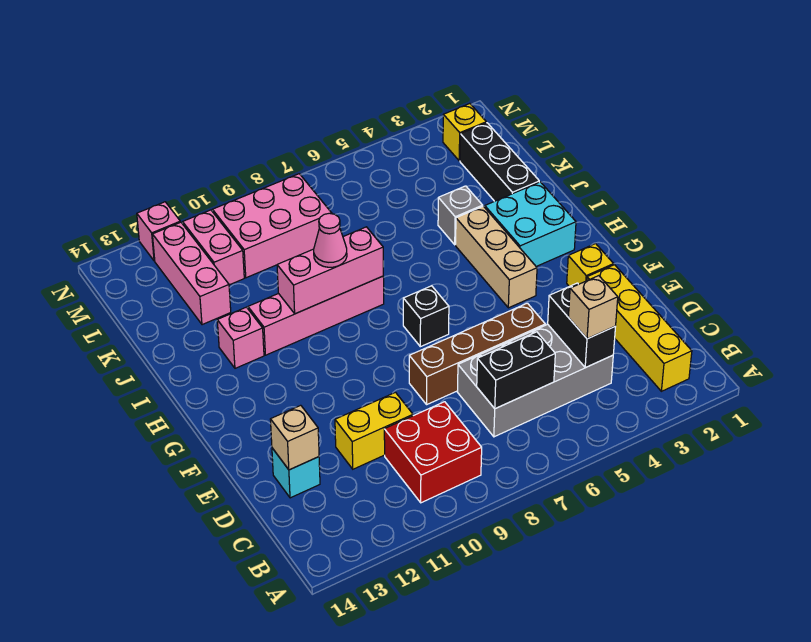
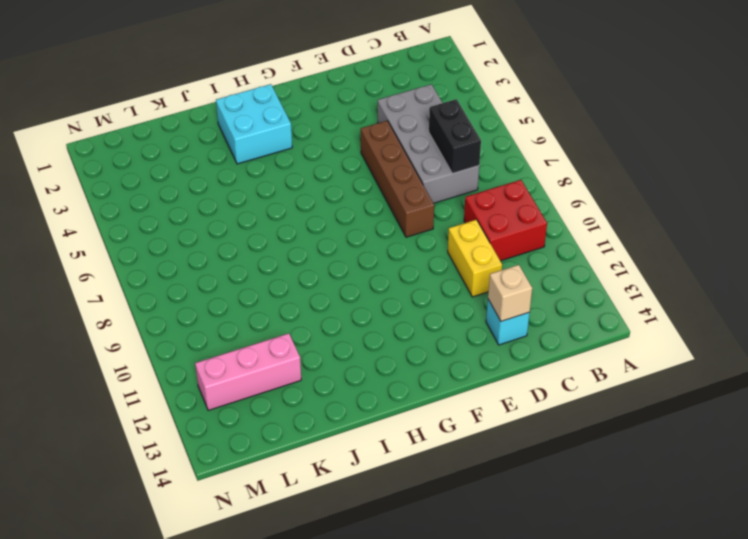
none -> yellow brick B2:E2 level 1
none -> yellow brick F2 level 1
none -> tan brick G4:I4 level 1

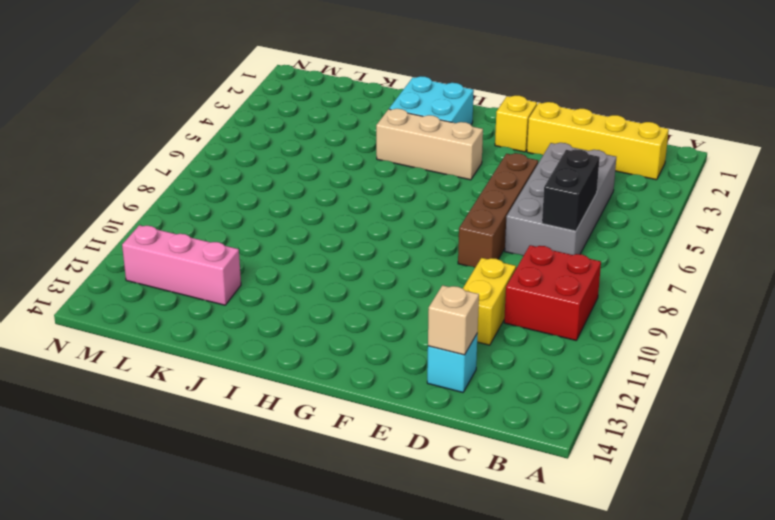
none -> black brick G7 level 1
none -> pink brick I8:I11 level 1
none -> pink brick I12 level 1

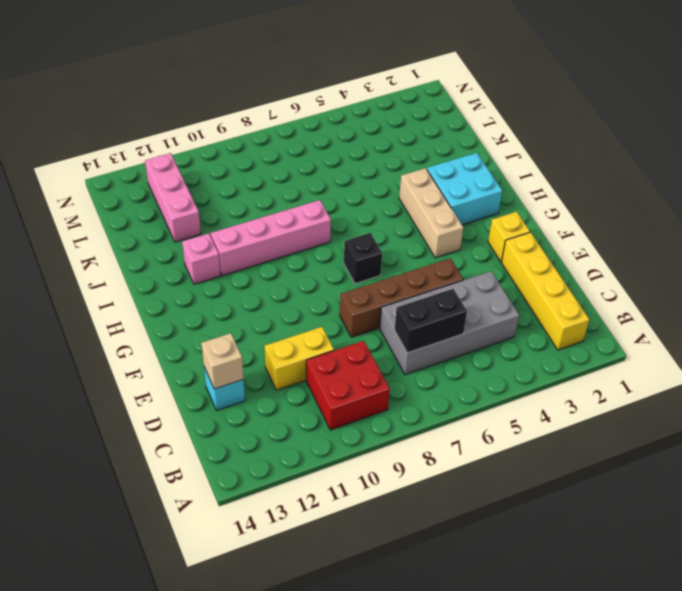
none -> black brick J2:L2 level 1
none -> grey brick J4 level 1
none -> pink brick L8:M10 level 1

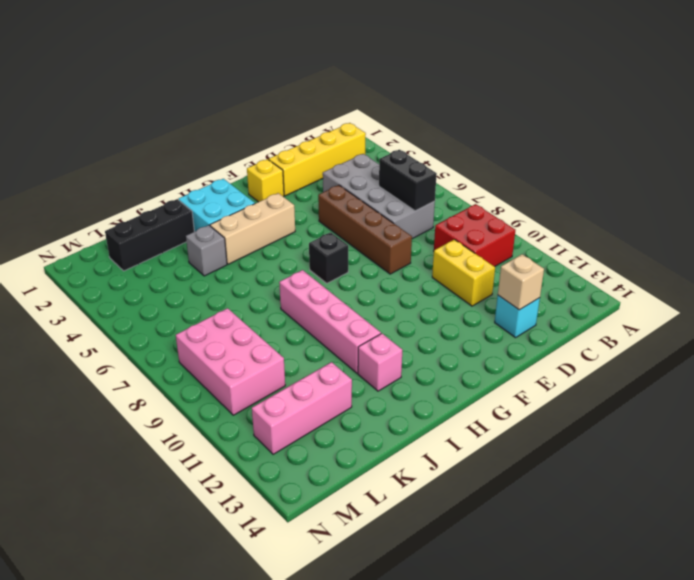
none -> pink brick L11:M11 level 1
none -> yellow brick M2 level 1
none -> pink brick N12 level 1

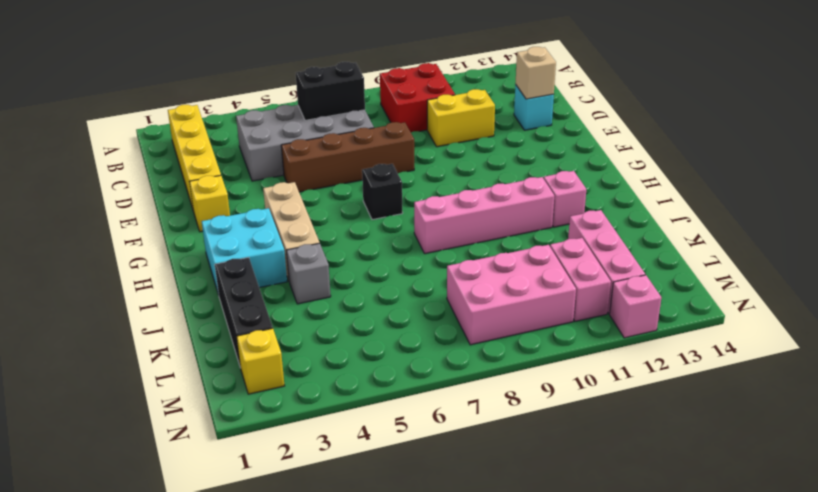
none -> black brick C4:D4 level 2
none -> pink brick I8:I10 level 2
none -> tan brick C4 level 3

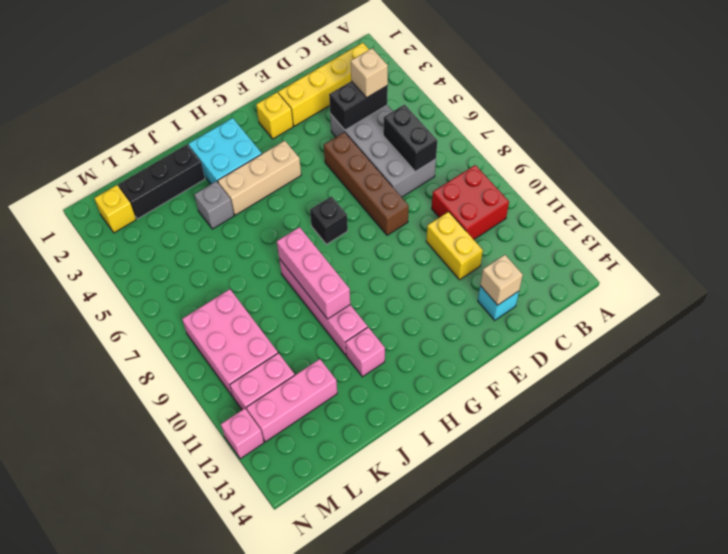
none -> pink cone I9 level 3

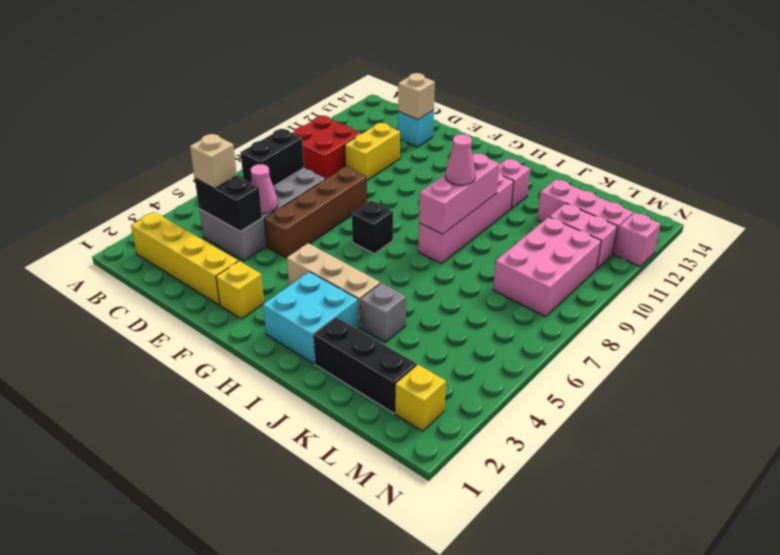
pink cone D5 level 2 -> none

